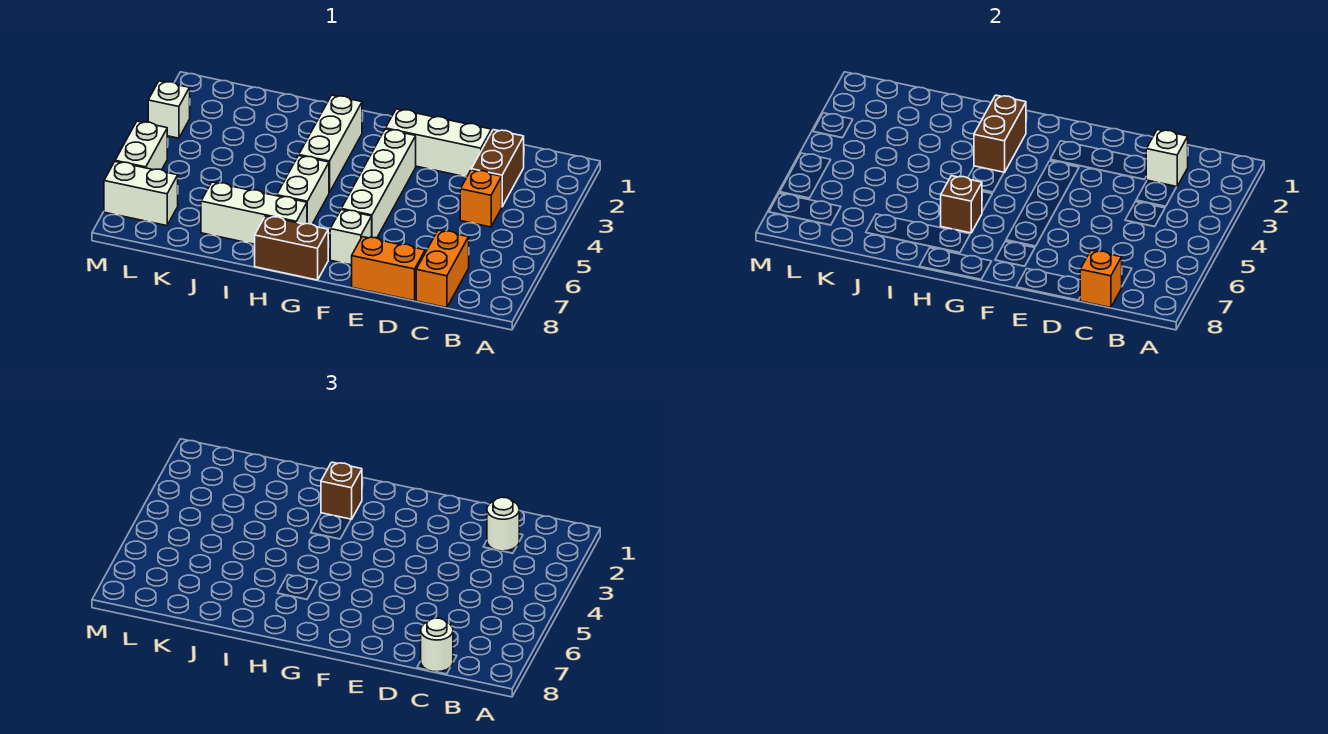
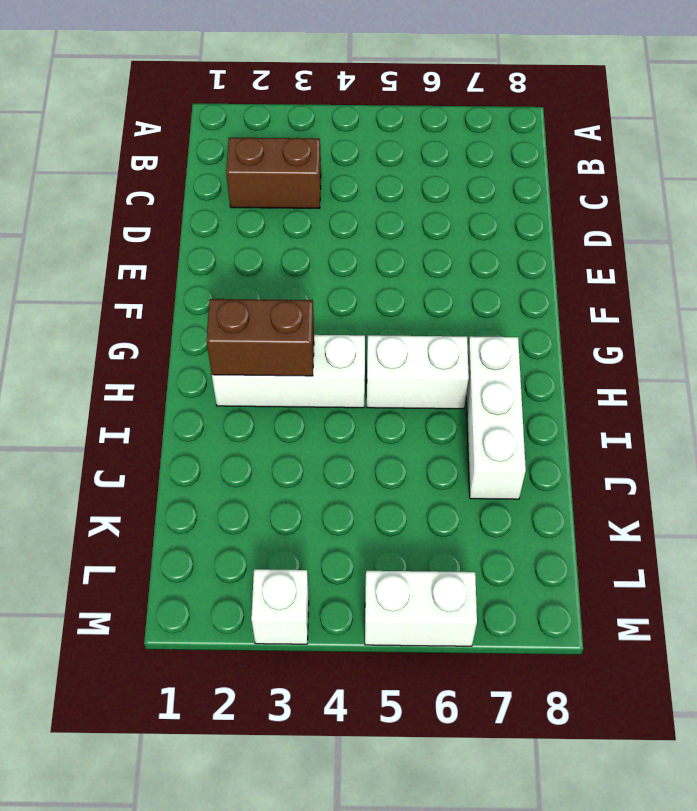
none -> orange brick C4 level 1
none -> orange brick C7:C8 level 1
none -> white brick D2:F2 level 1

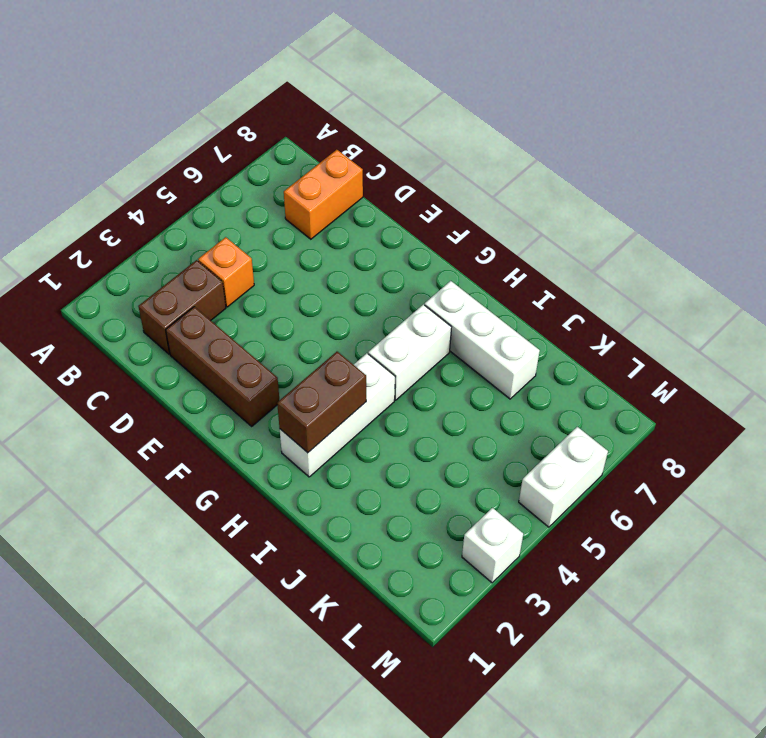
brown brick D2:F2 level 1 -> white brick D2:F2 level 1
none -> orange brick D8:E8 level 1
none -> white brick F3:F6 level 1
none -> white brick F7 level 1

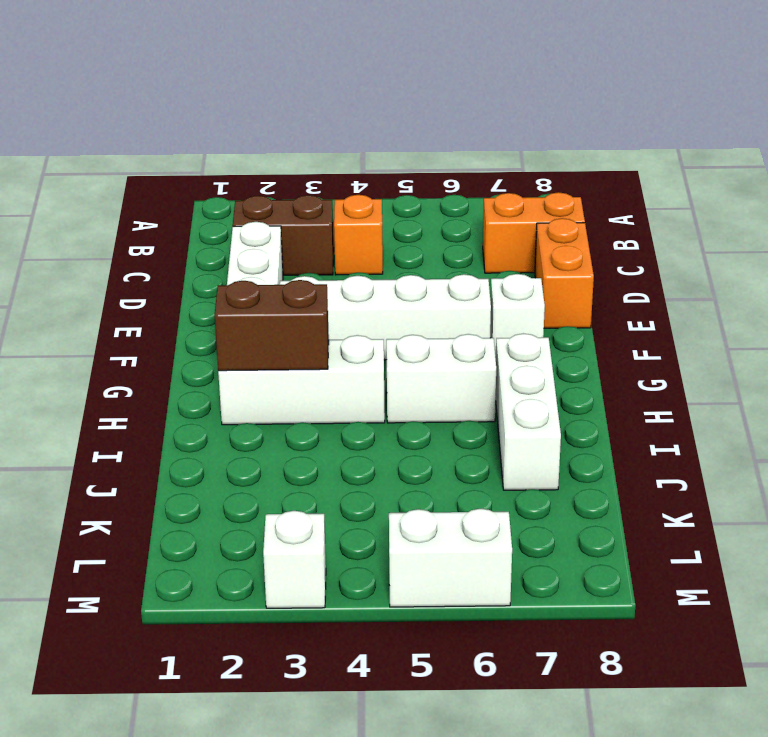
none -> brown brick G8:H8 level 1
none -> white brick L7:M7 level 1
none -> white brick C2 level 2

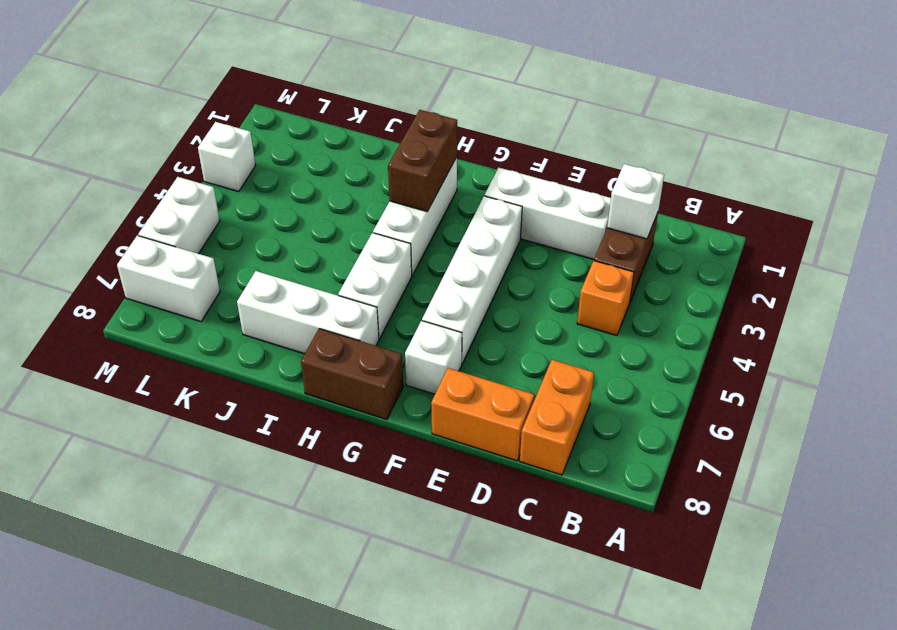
none -> orange brick C8 level 2
none -> brown brick H6 level 2
none -> white round brick C2 level 3

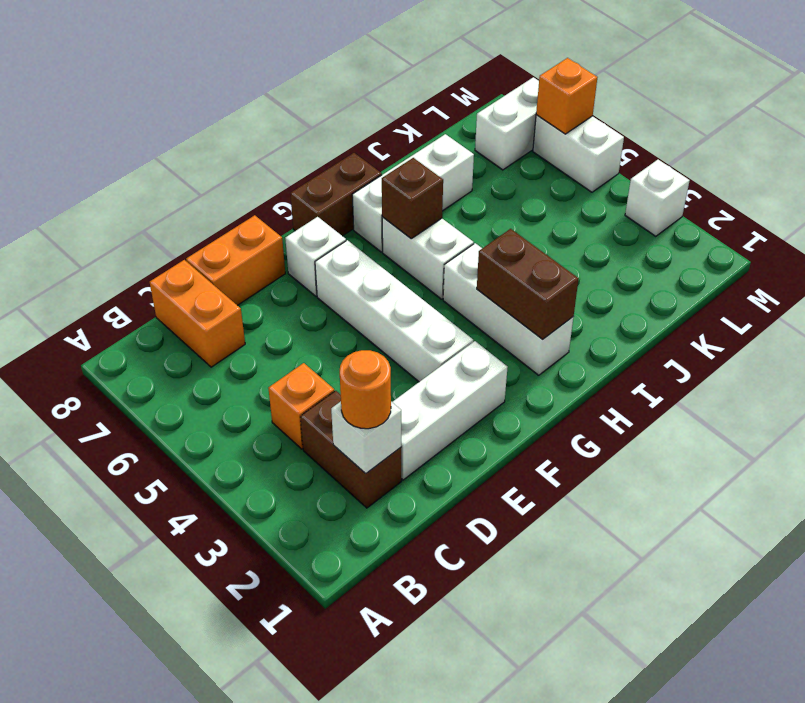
orange round brick C2 level 3 -> white round brick C2 level 3
orange brick M6 level 2 -> orange brick C8 level 2
none -> white round brick C8 level 3
none -> brown brick H2 level 3

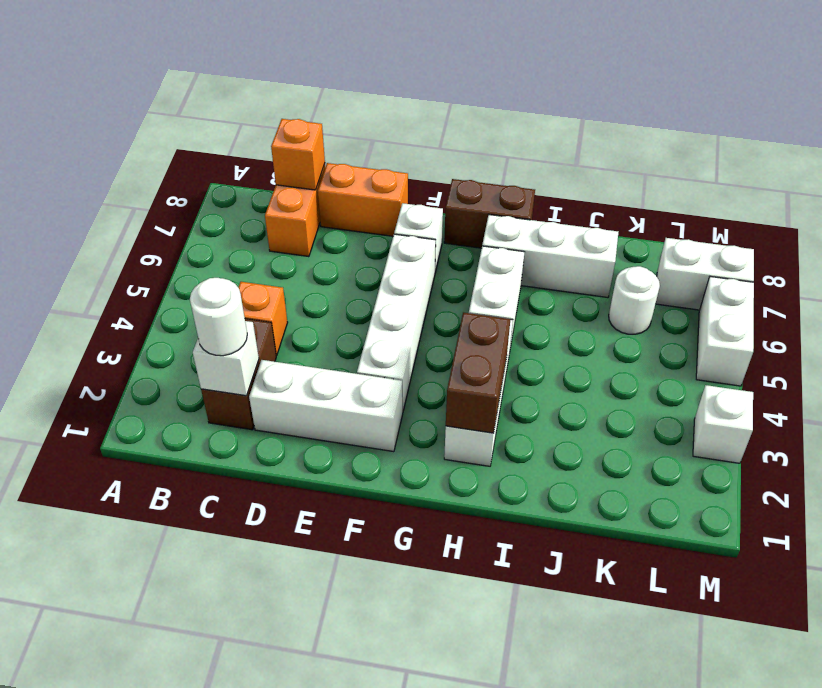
white round brick K6 level 1 -> white round brick C8 level 3
none -> brown brick H6 level 2
none -> brown brick H2 level 3

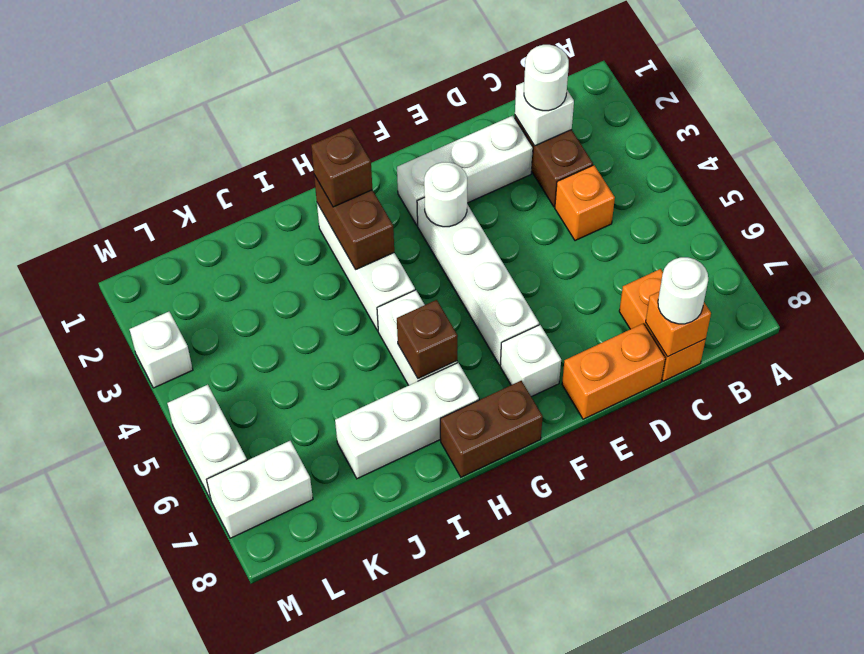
white round brick F3 level 2 -> none

